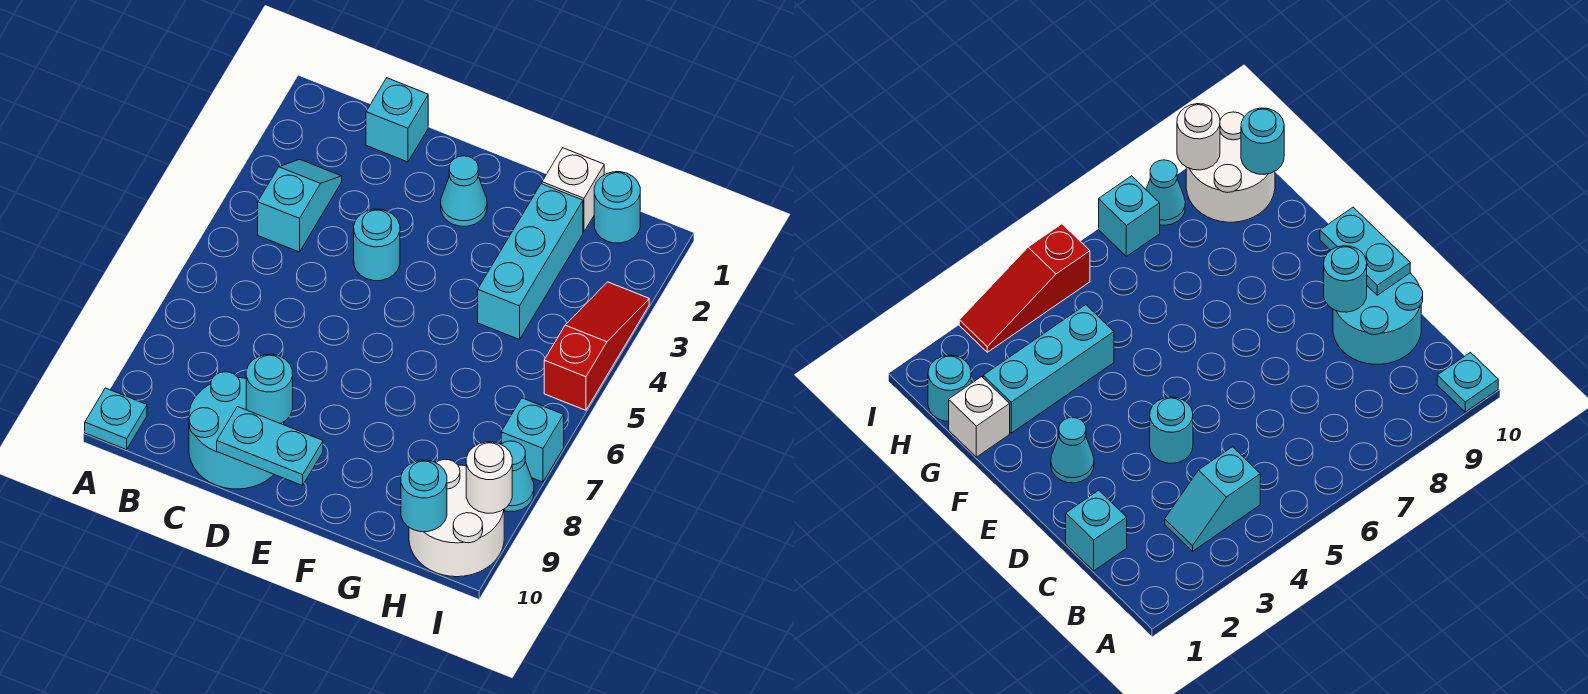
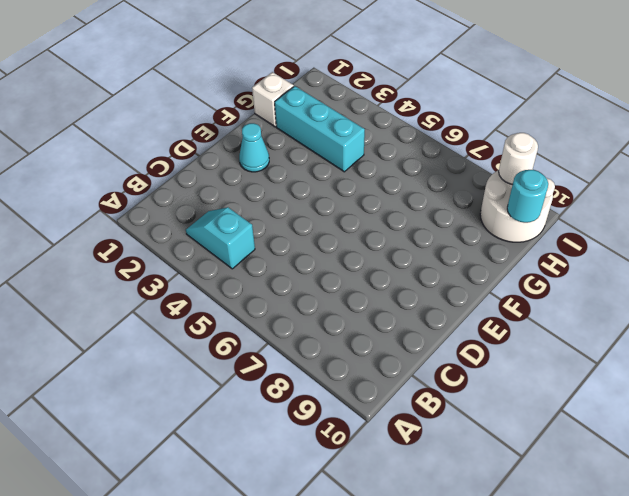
none -> cyan plate A10 level 1
none -> cyan brick C1 level 1
none -> cyan round brick C9:D10 level 1

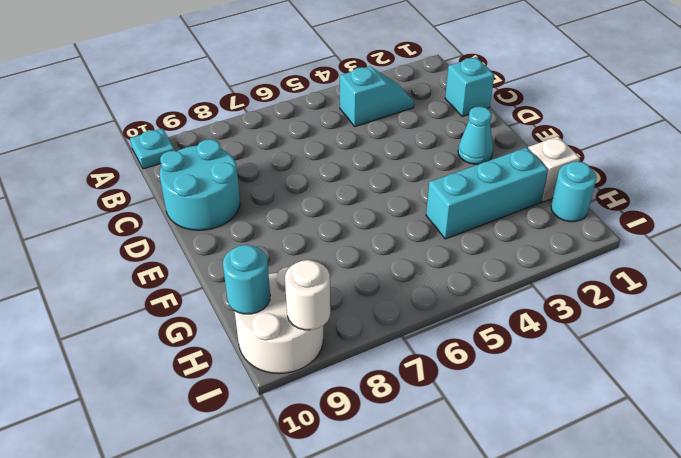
none -> cyan round brick D4 level 1
none -> red slope I3:I5 level 1 top 5
none -> cyan brick I7 level 1

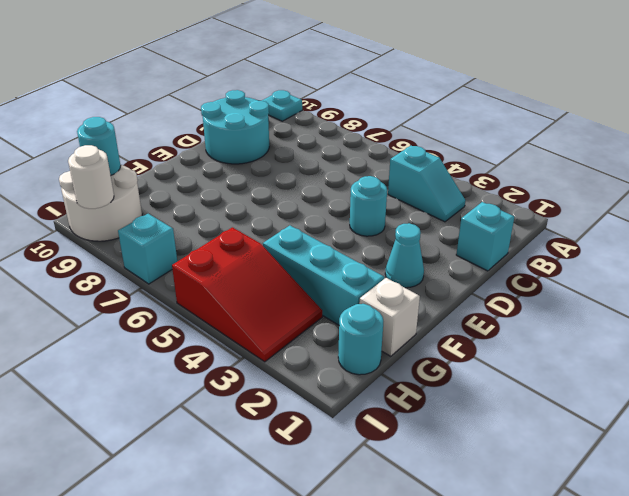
red slope H3:I5 level 1 top 5 -> red slope I3:I5 level 1 top 5
none -> cyan cone I8 level 1
none -> cyan round brick D9 level 2
none -> cyan plate D10:E10 level 2

